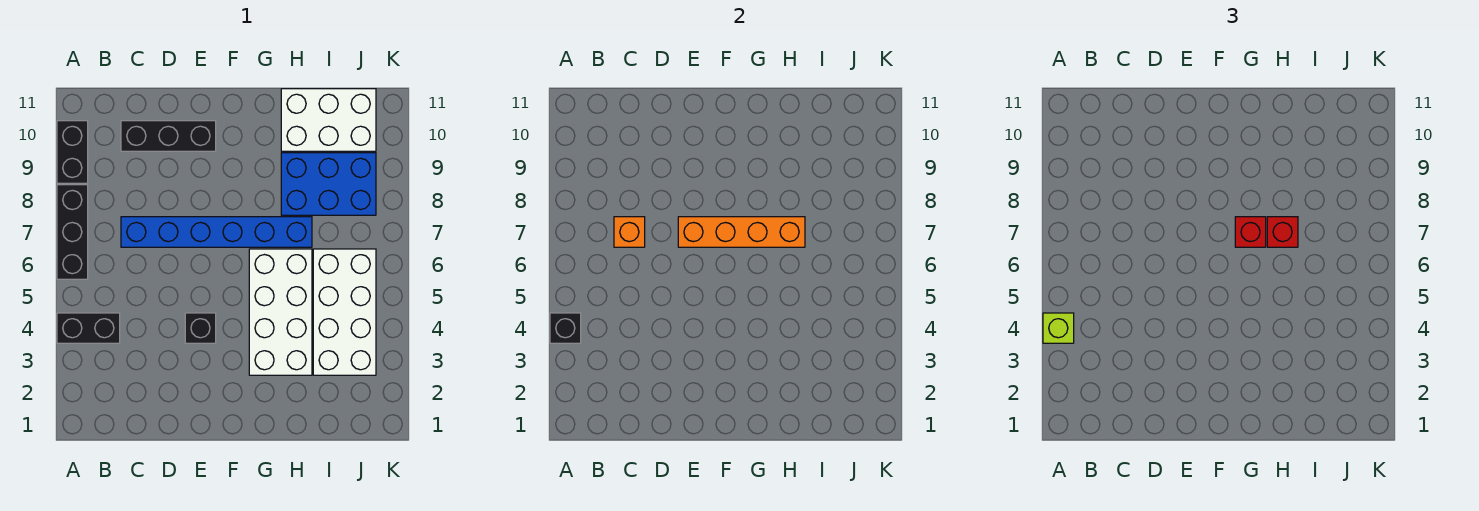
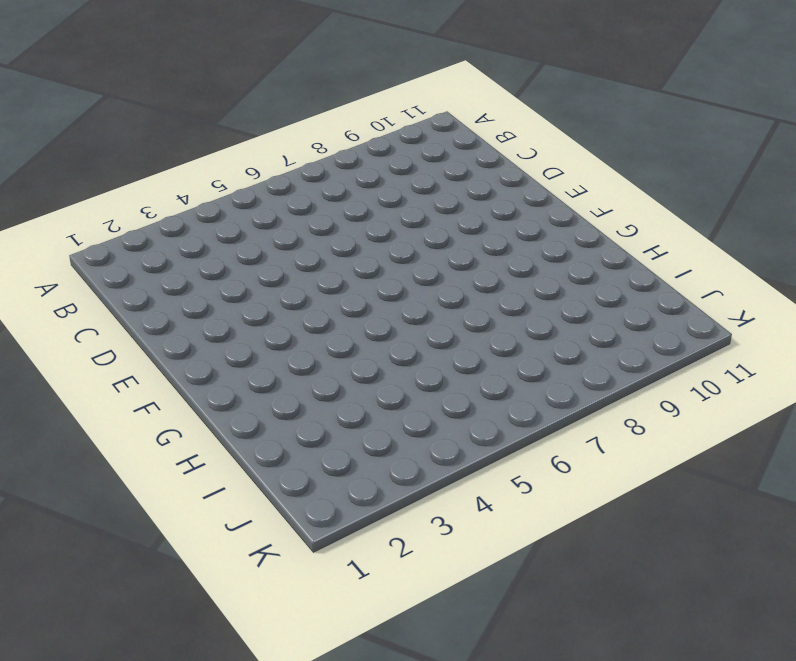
none -> black brick A4:B4 level 1
none -> black brick A6:A8 level 1
none -> black brick A9:A10 level 1

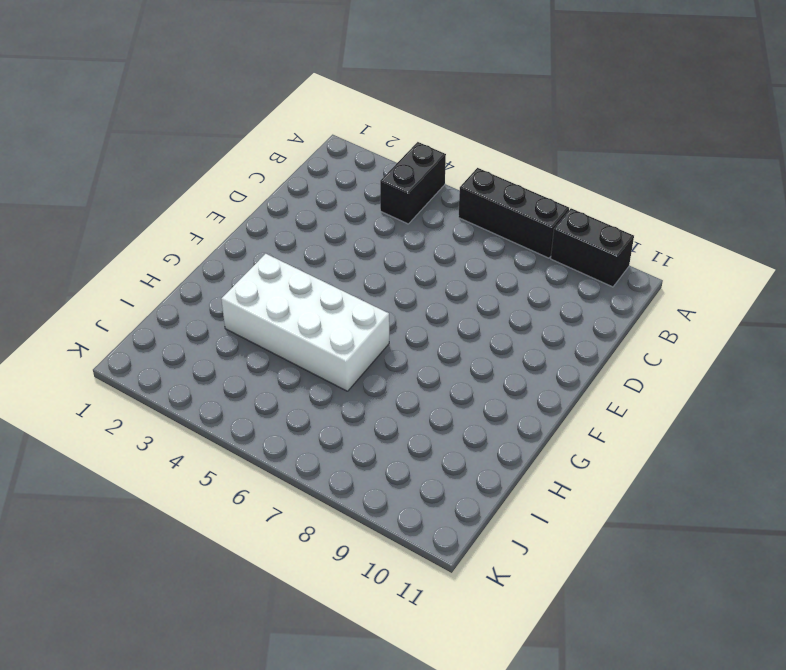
none -> blue brick C7:H7 level 1
none -> black brick C10:E10 level 1
none -> black brick E4 level 1

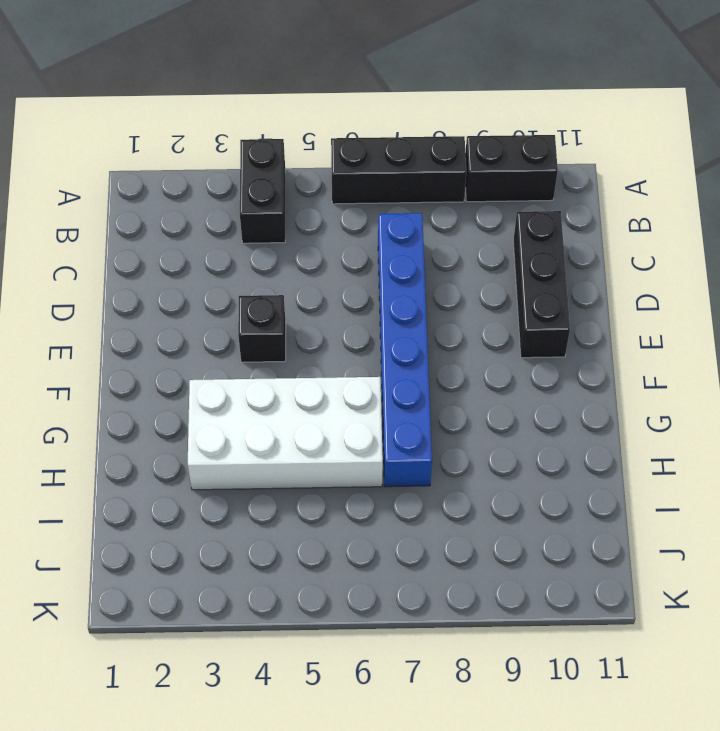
none -> blue brick H8:J9 level 1
none -> white brick H10:J11 level 1
none -> white brick I3:J6 level 1

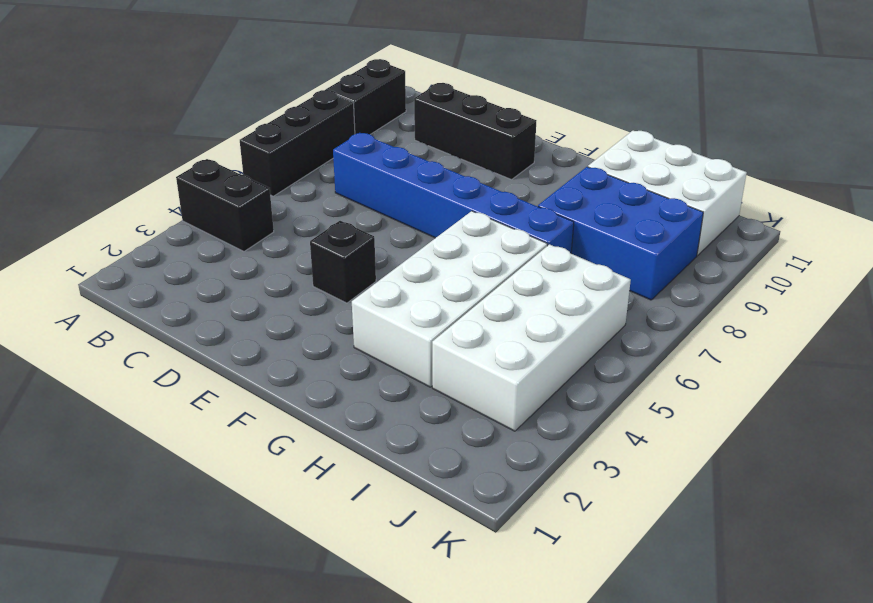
none -> black brick A4 level 2
none -> orange brick C7 level 2
none -> orange brick E7:H7 level 2

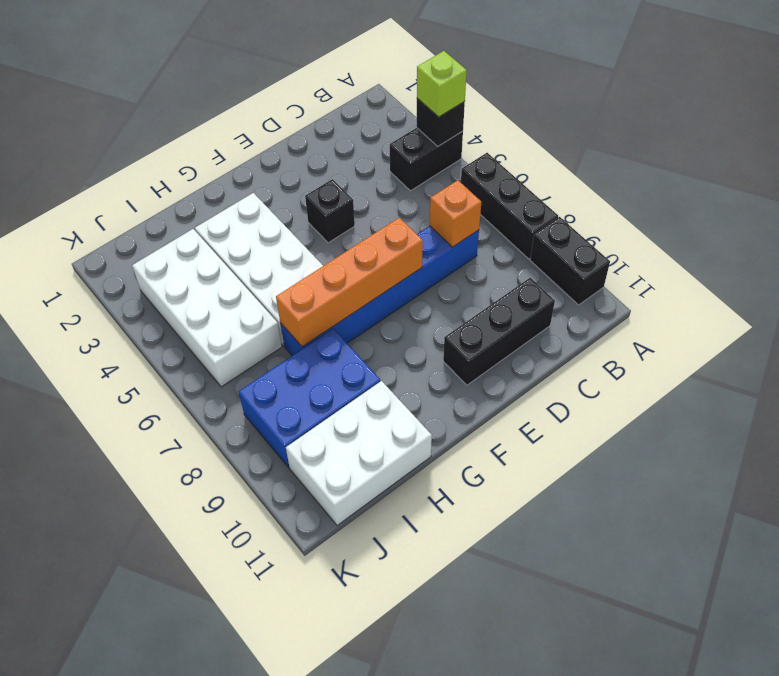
none -> red brick G7 level 3
none -> red brick H7 level 3

